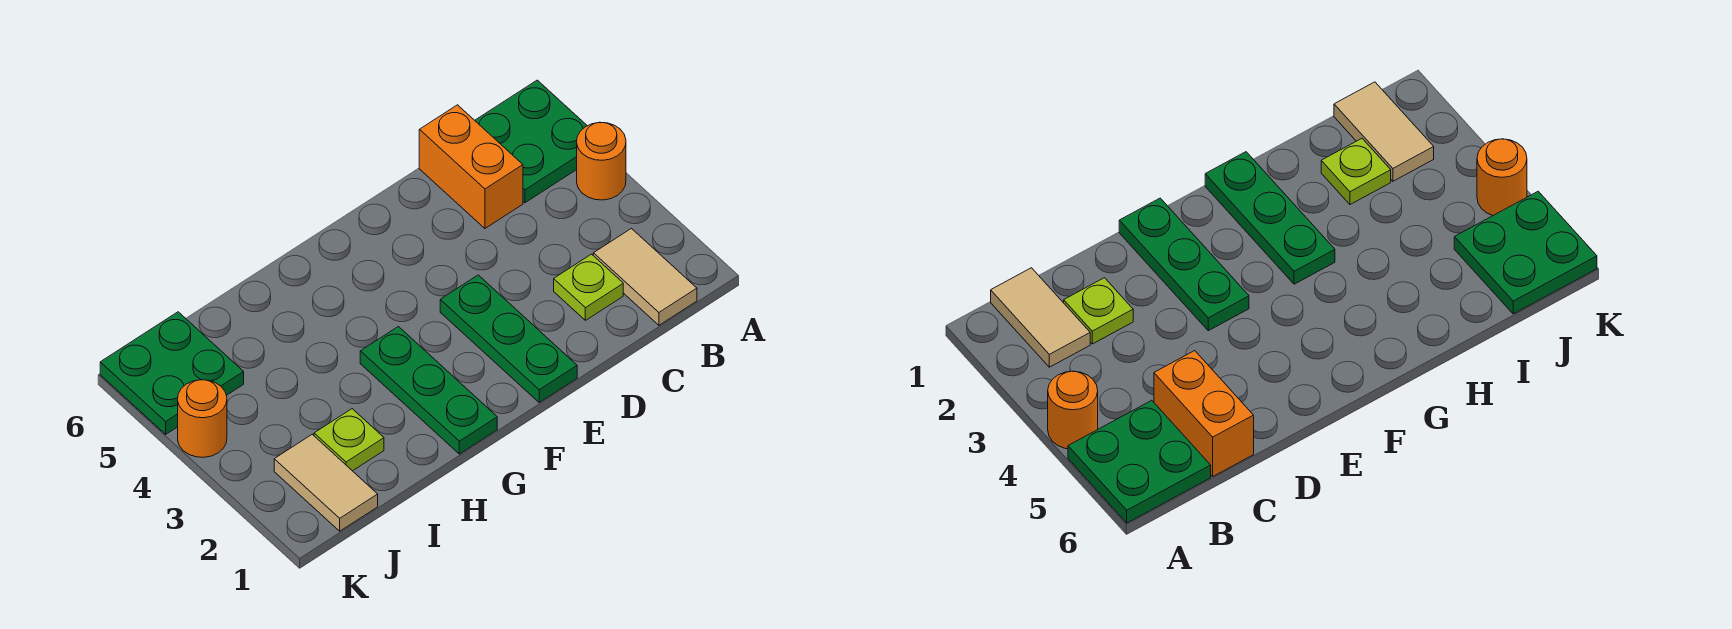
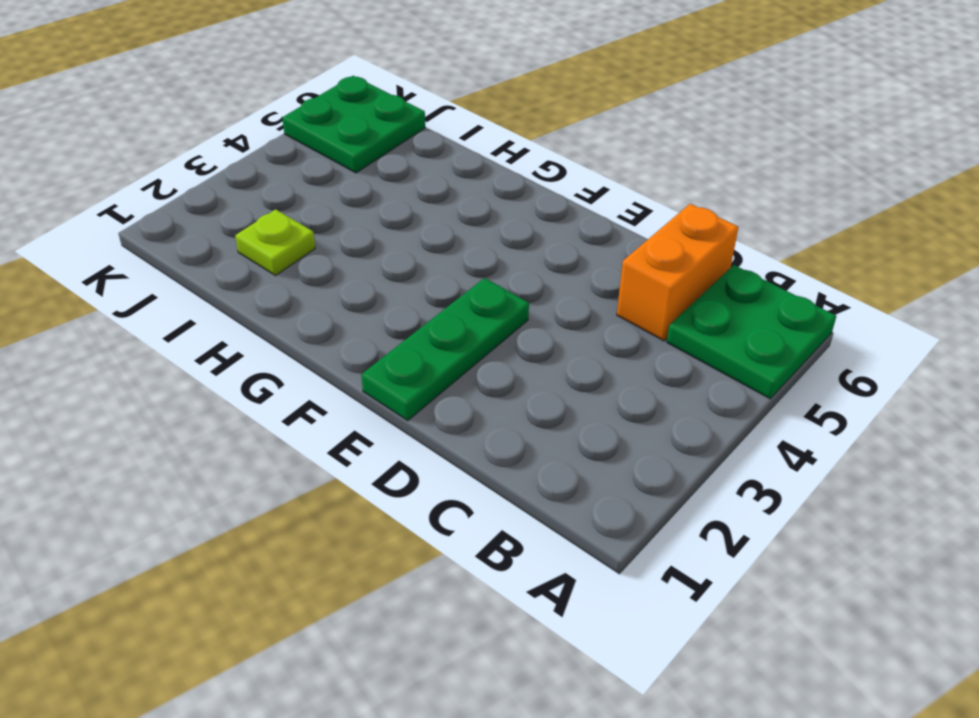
none -> orange round brick A4 level 1
none -> tan tile B1:B2 level 1

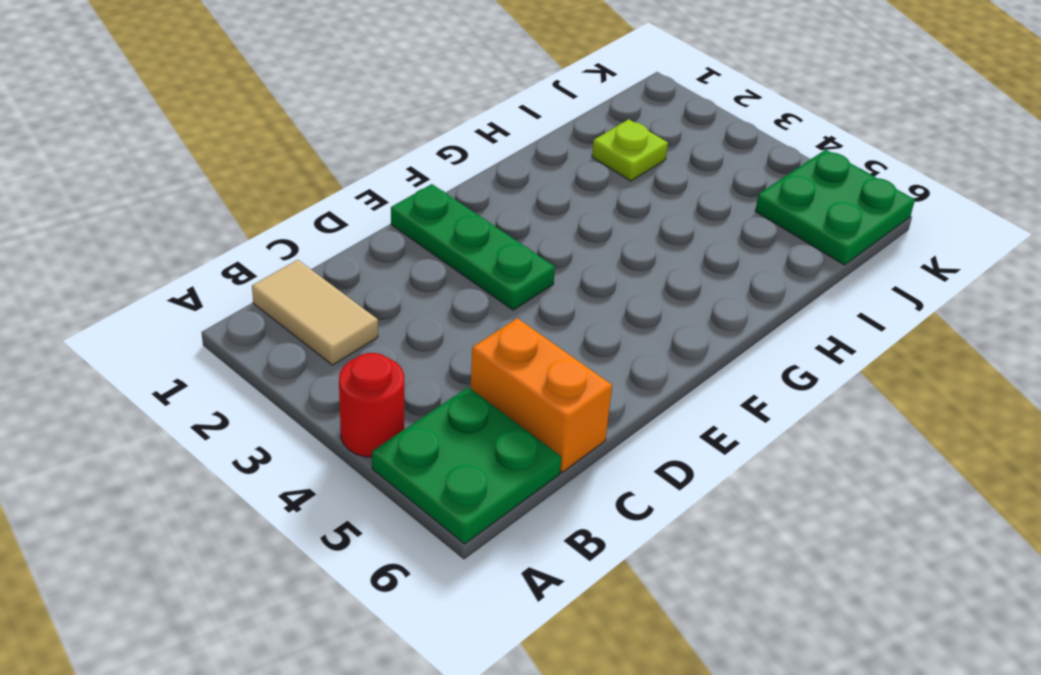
red round brick A4 level 1 -> orange round brick A4 level 1
none -> lime plate C2 level 1
none -> green plate G1:G3 level 1

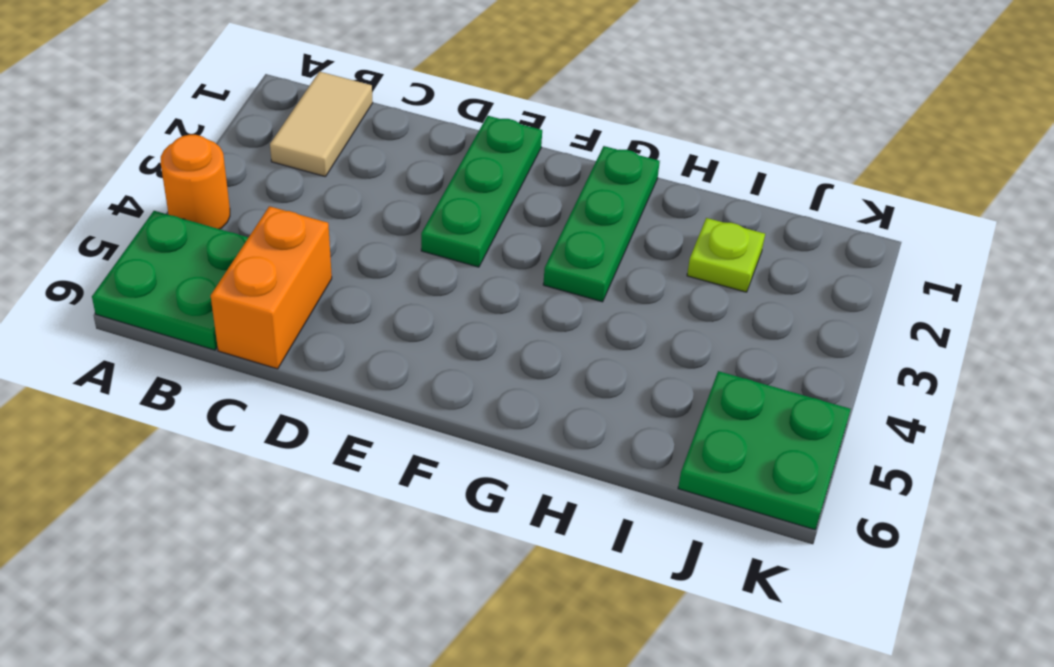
none -> lime plate C2 level 1
none -> tan tile J1:J2 level 1

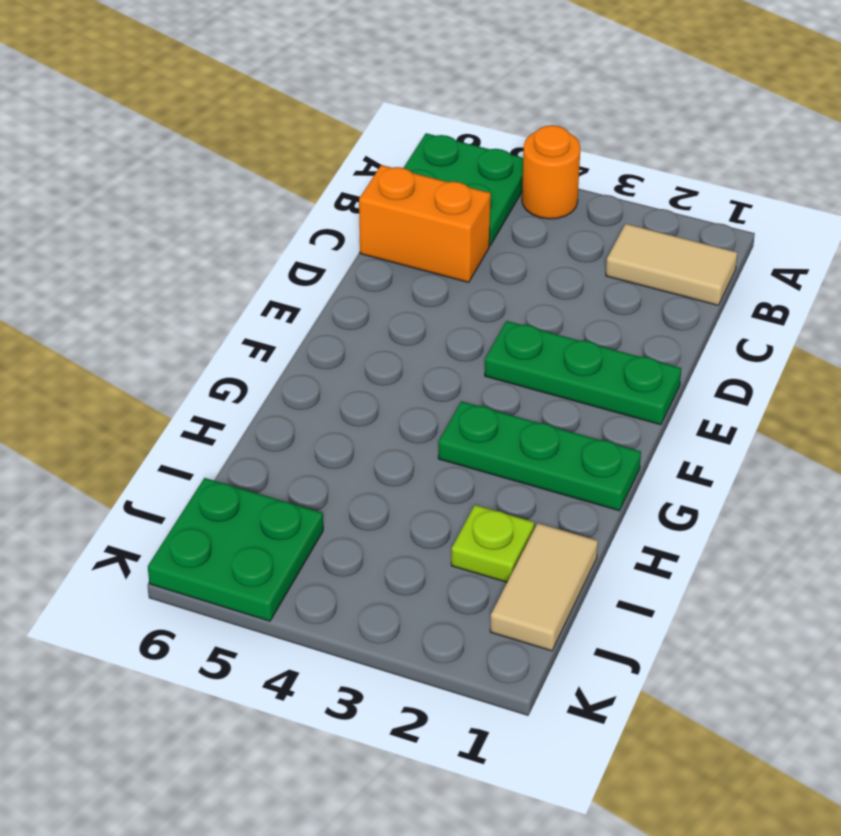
tan tile I1:J1 level 1 -> tan tile J1:J2 level 1
none -> lime plate C2 level 1
none -> orange round brick K4 level 1

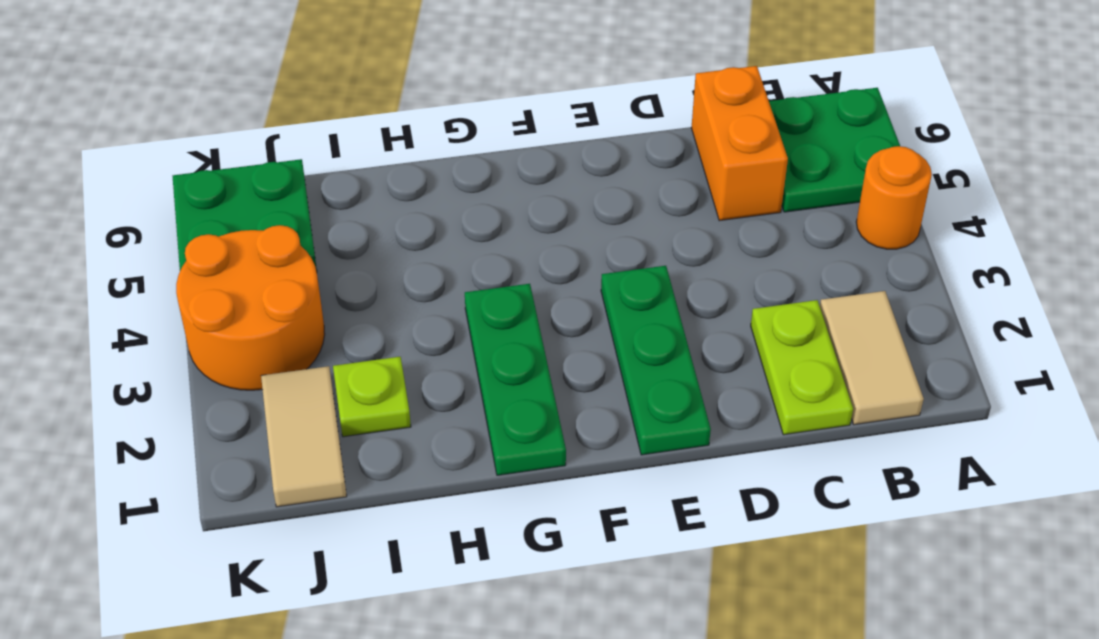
lime plate C1:C2 level 1 -> lime plate C2 level 1
orange round brick J3:K4 level 1 -> orange round brick K4 level 1

